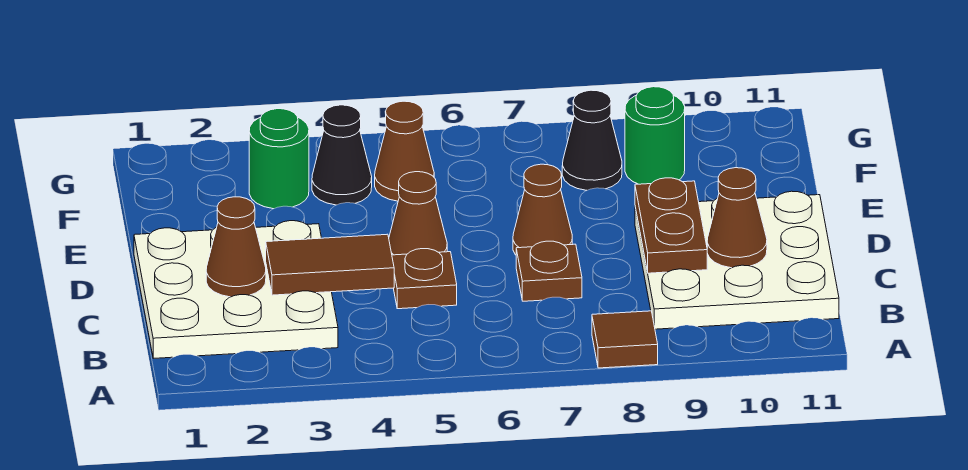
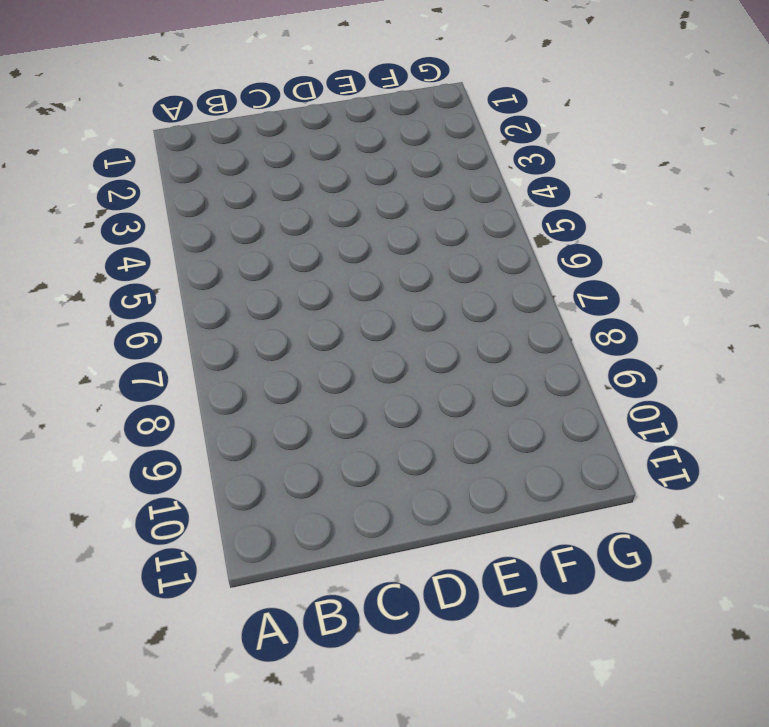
none -> brown tile A8 level 1
none -> white plate B1:D3 level 1
none -> white plate B9:D11 level 1

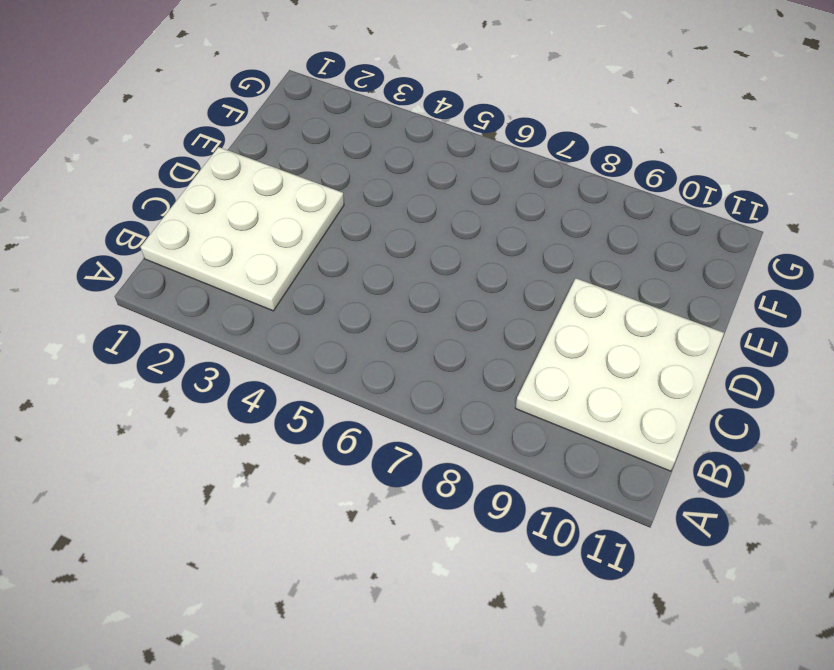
none -> brown tile A8 level 1
none -> brown plate C5 level 1
none -> brown plate C7 level 1

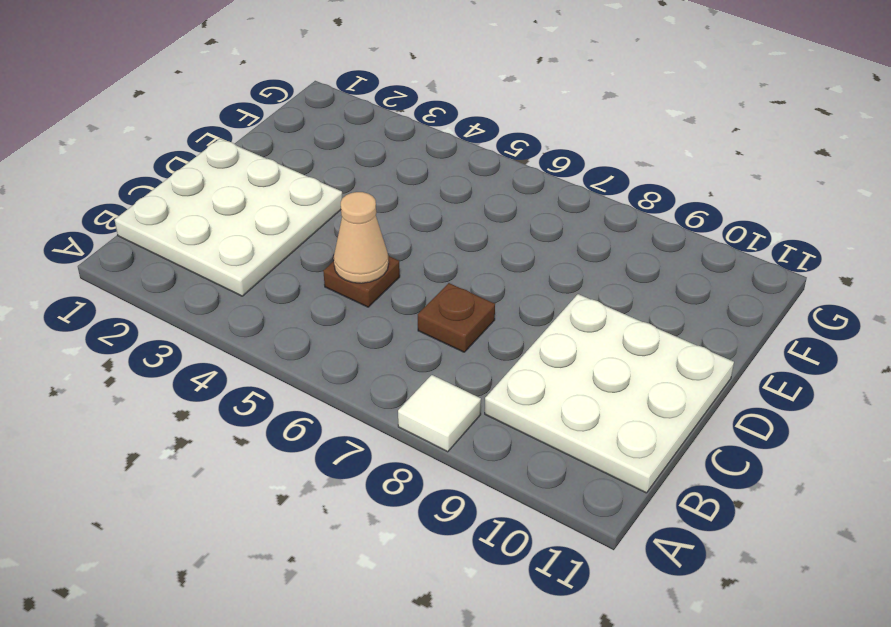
white tile A8 level 1 -> brown tile A8 level 1
tan cone C5 level 2 -> none
none -> brown cone D5 level 1
none -> brown cone D7 level 1
none -> green round brick F3 level 1

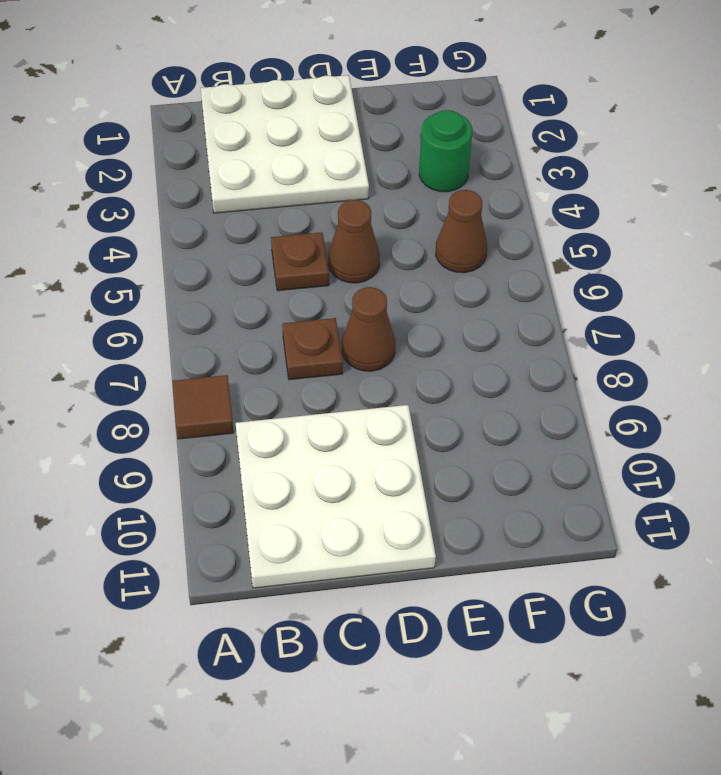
none -> black cone F4 level 1
none -> black cone F8 level 1
none -> green round brick F9 level 1

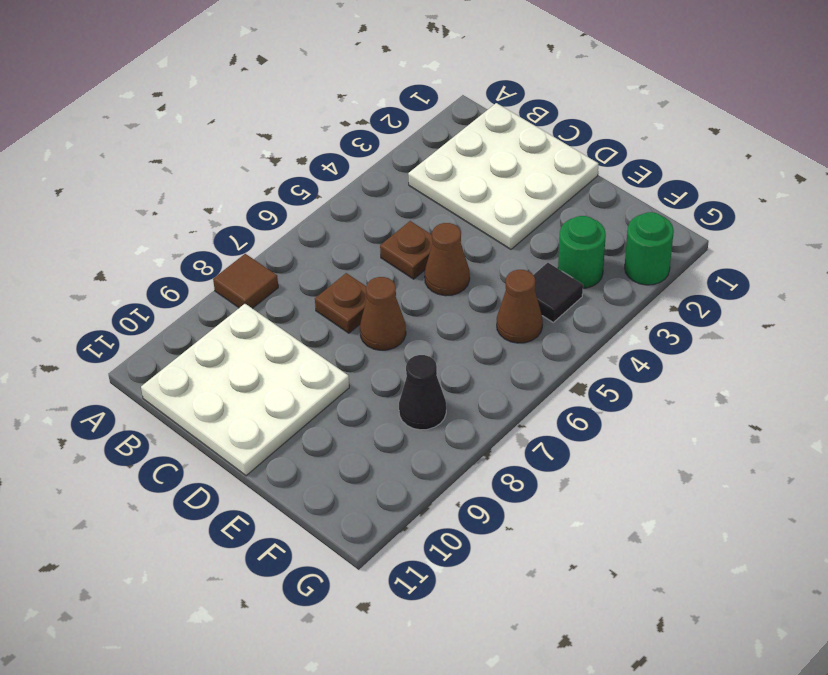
black tile F4 level 1 -> black cone F4 level 1
green round brick G2 level 1 -> green round brick F9 level 1
none -> brown cone C2 level 2
none -> brown tile C3:C4 level 2
none -> brown plate C9:D9 level 2

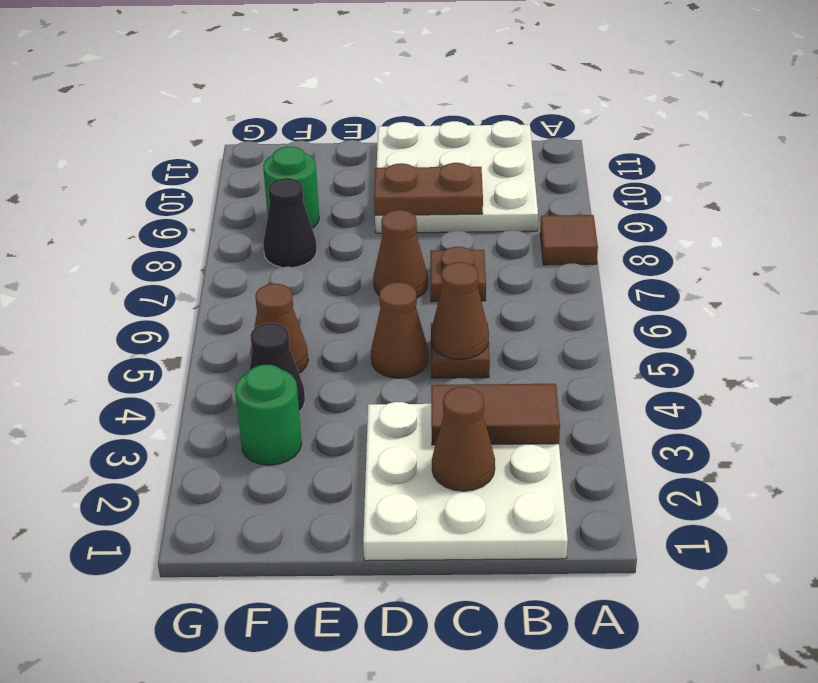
brown tile B3:C3 level 2 -> brown tile C3:C4 level 2
brown cone C5 level 2 -> brown cone C10 level 2

